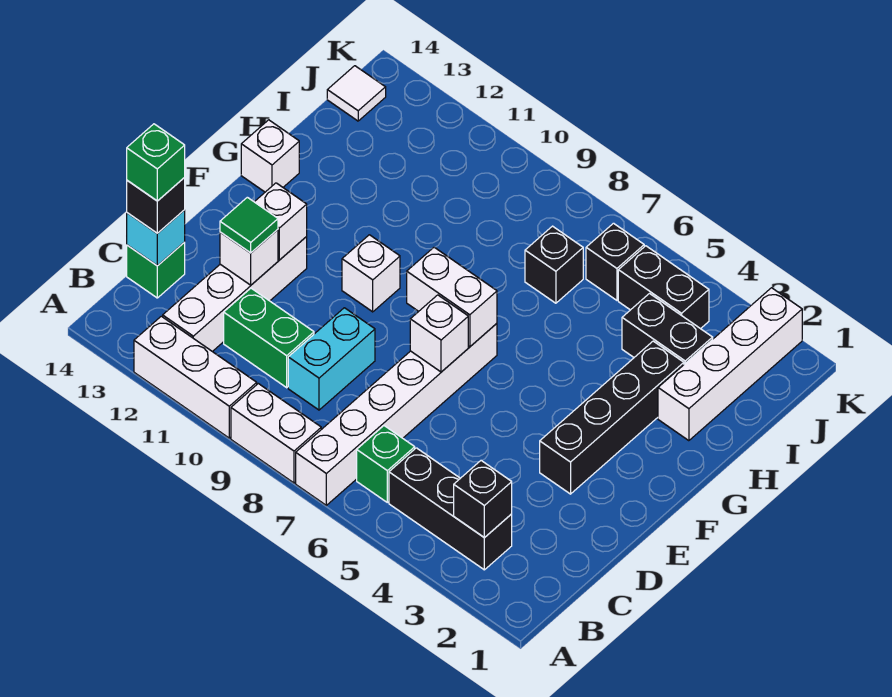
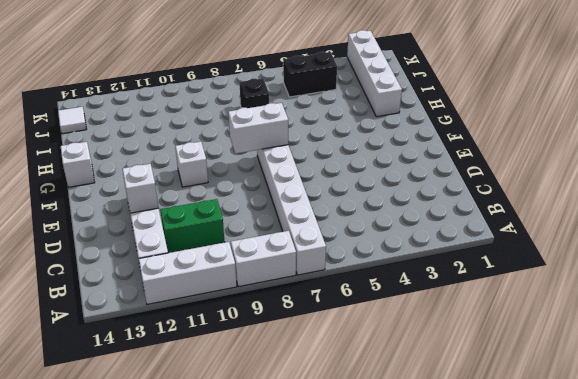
none -> black brick B3:B5 level 1
none -> green brick B6 level 1
none -> cyan brick C9:D9 level 1

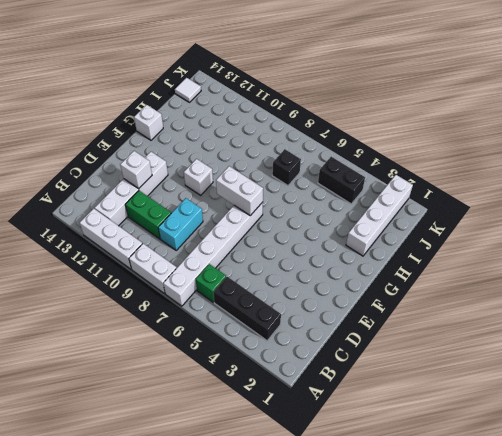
none -> green brick C14 level 1
none -> black brick E3:H3 level 1
none -> black brick I3:I4 level 1

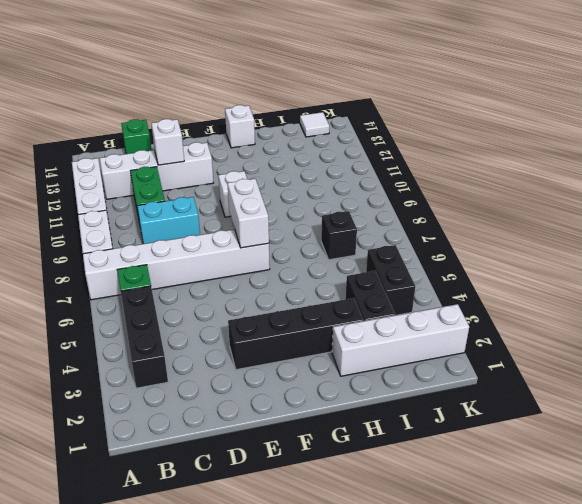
none -> black brick J6 level 1
none -> black brick B3 level 2
none -> cyan brick C14 level 2

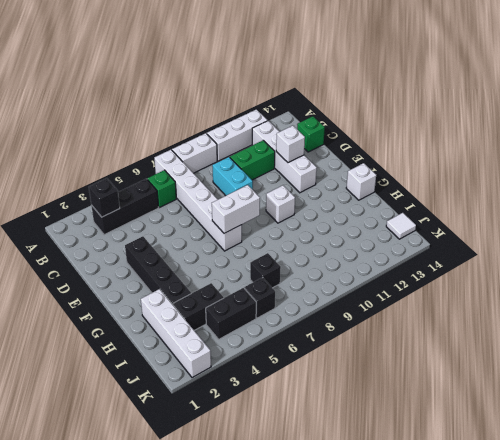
none -> cyan brick C14 level 2
none -> white brick E7 level 2
none -> white brick E12 level 2

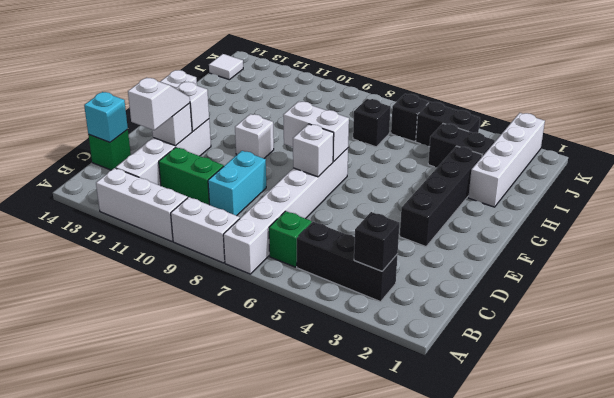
white slope C12:D12 level 3 top C -> green tile D12 level 3
none -> black brick C14 level 3
none -> green brick C14 level 4

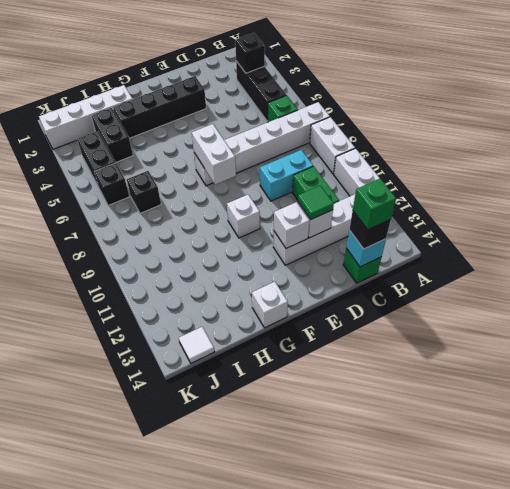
none -> white brick E7 level 2

